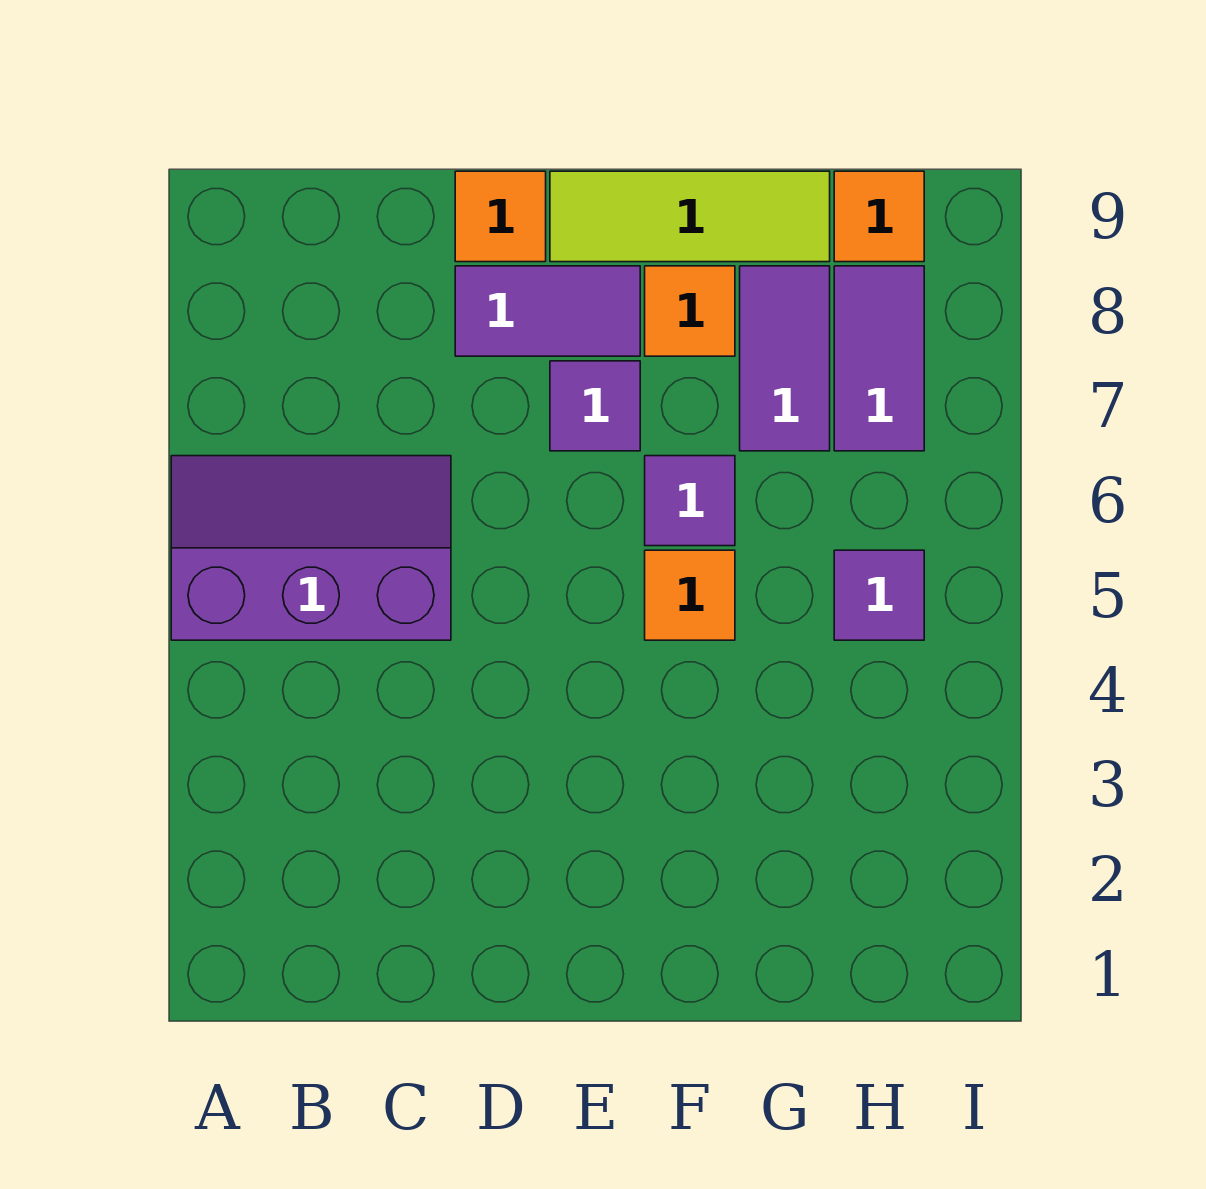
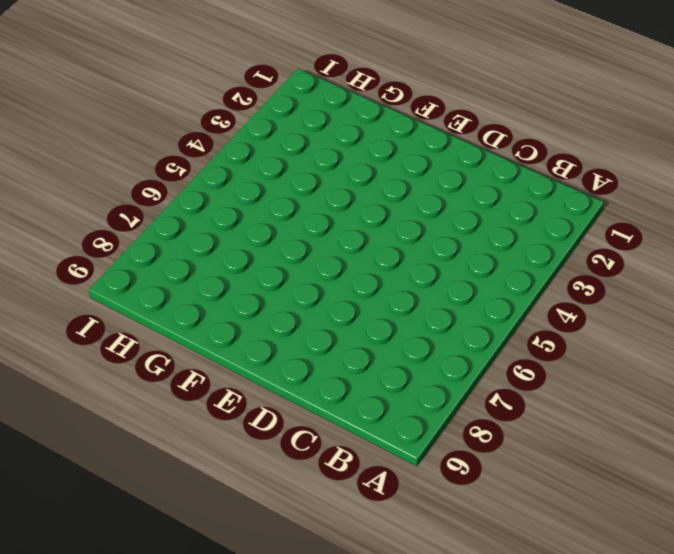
none -> purple slope A5:C6 level 1 top 5
none -> purple tile D8:E8 level 1
none -> orange tile D9 level 1

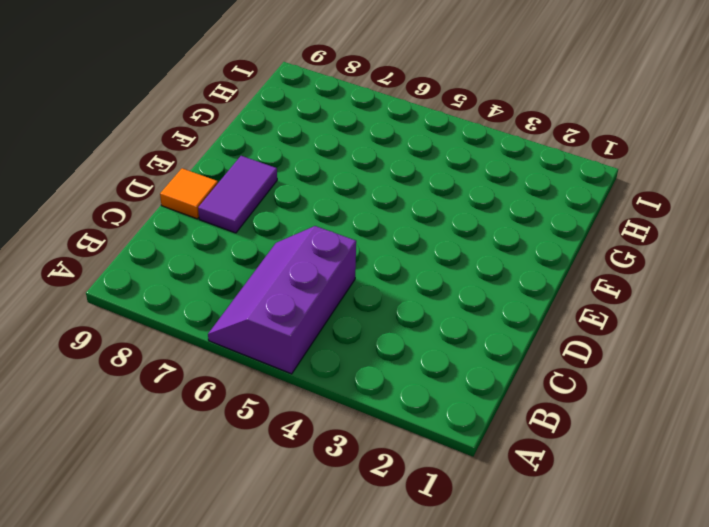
none -> purple tile E7 level 1
none -> lime tile E9:G9 level 1
none -> orange tile F5 level 1

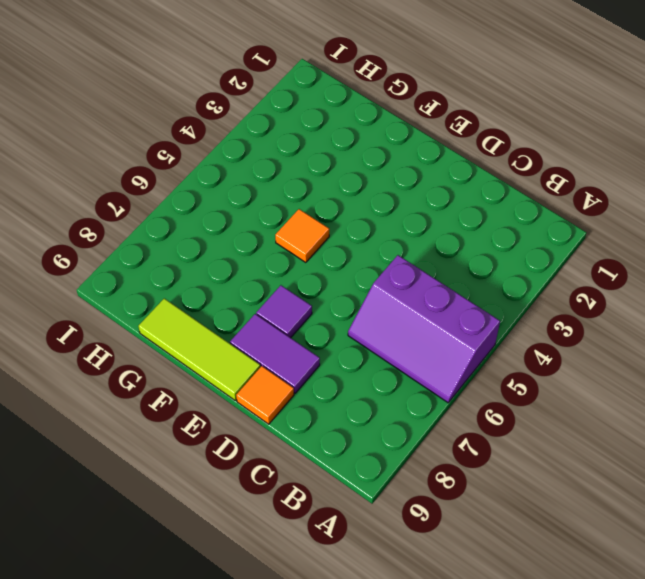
none -> purple tile F6 level 1
none -> orange tile F8 level 1
none -> purple tile G7:G8 level 1

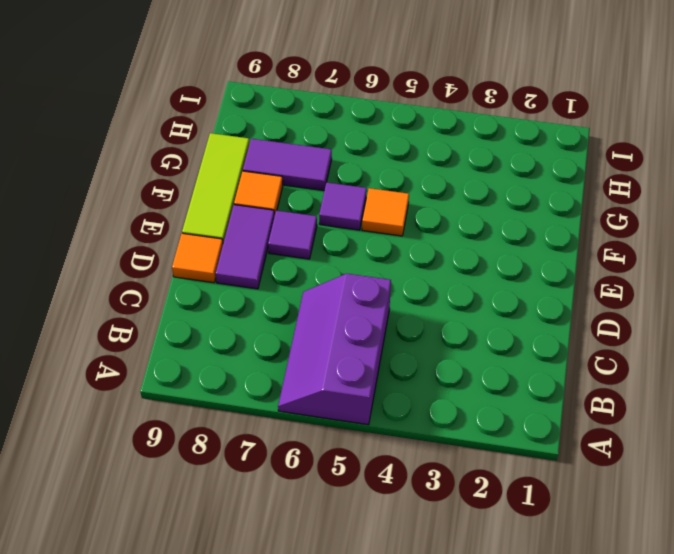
none -> purple tile H5 level 1
none -> purple tile H7:H8 level 1
none -> orange tile H9 level 1

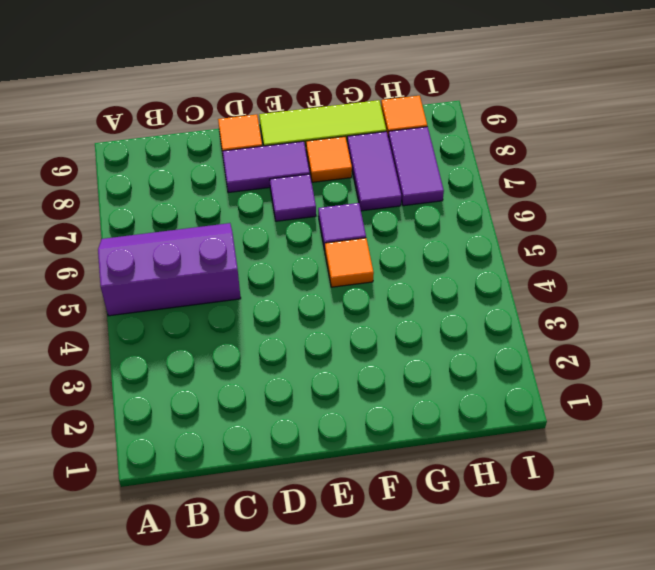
none -> purple tile H5 level 1

